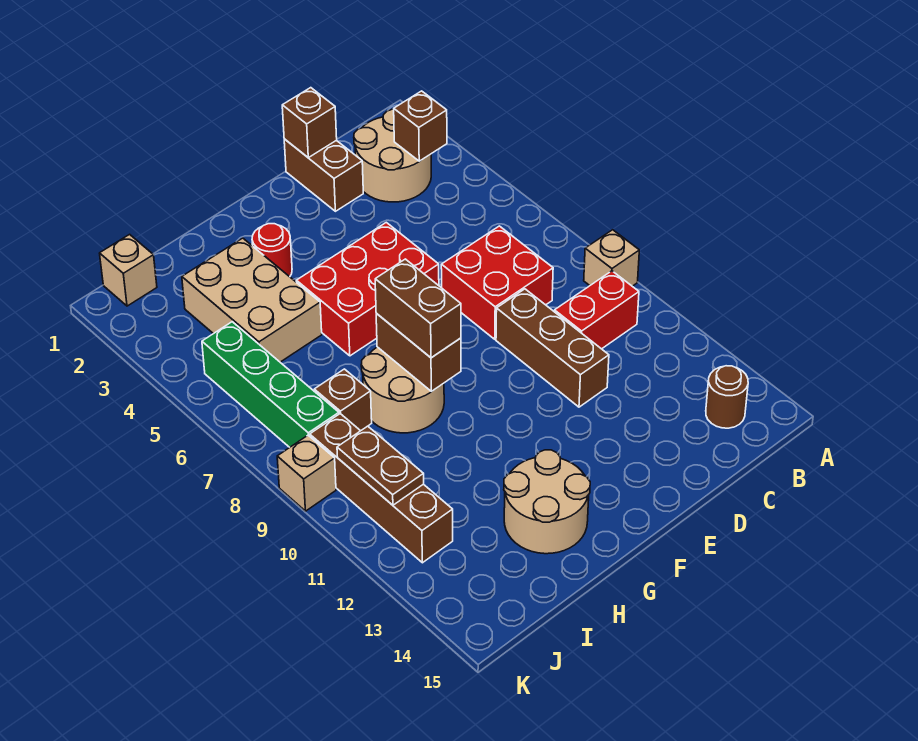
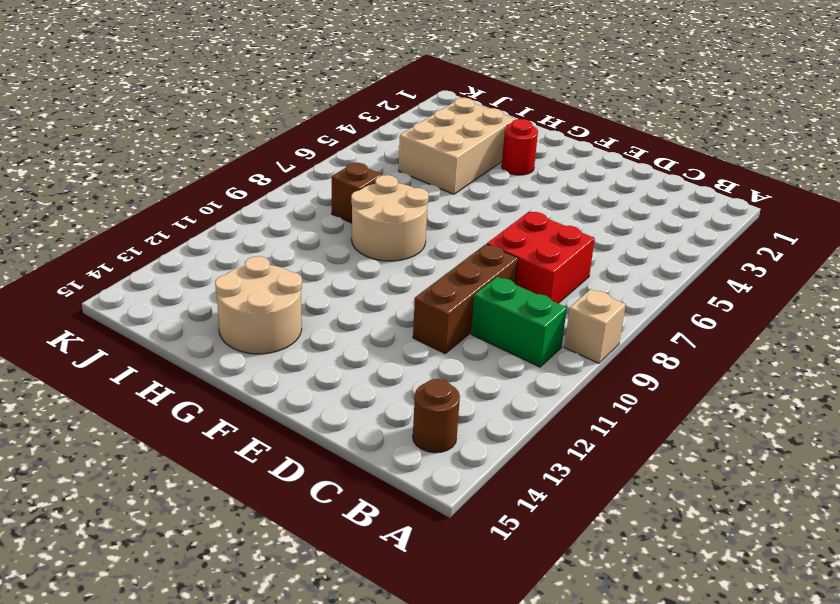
green brick B10:C10 level 1 -> red brick B10:C10 level 1
none -> tan round brick B2:C3 level 1
none -> brown brick D1:D2 level 1
none -> red brick E5:G6 level 1

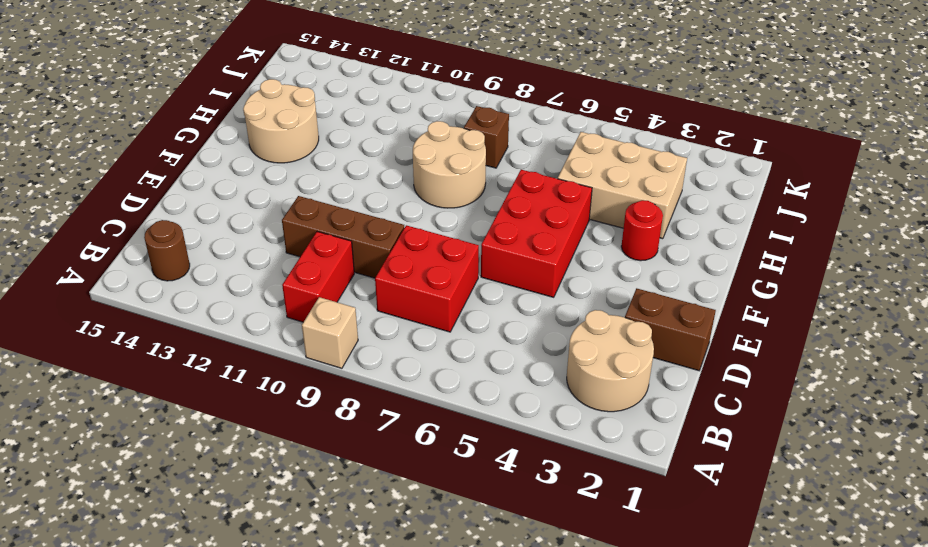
none -> tan brick J1 level 1
none -> green brick J5:J8 level 1
none -> brown brick J9:J12 level 1

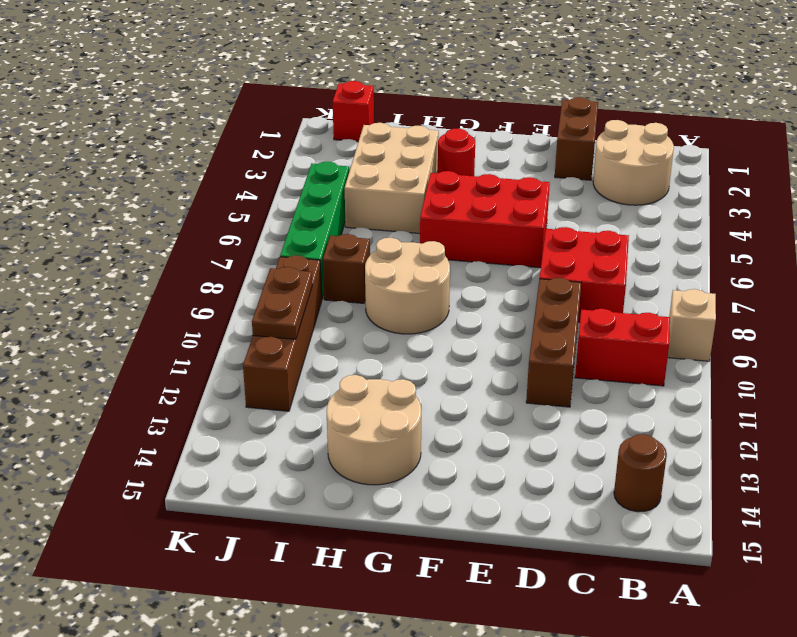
red brick J1 level 1 -> tan brick J1 level 1
none -> tan brick K9 level 1
none -> brown brick B3 level 2
none -> brown brick D1 level 2

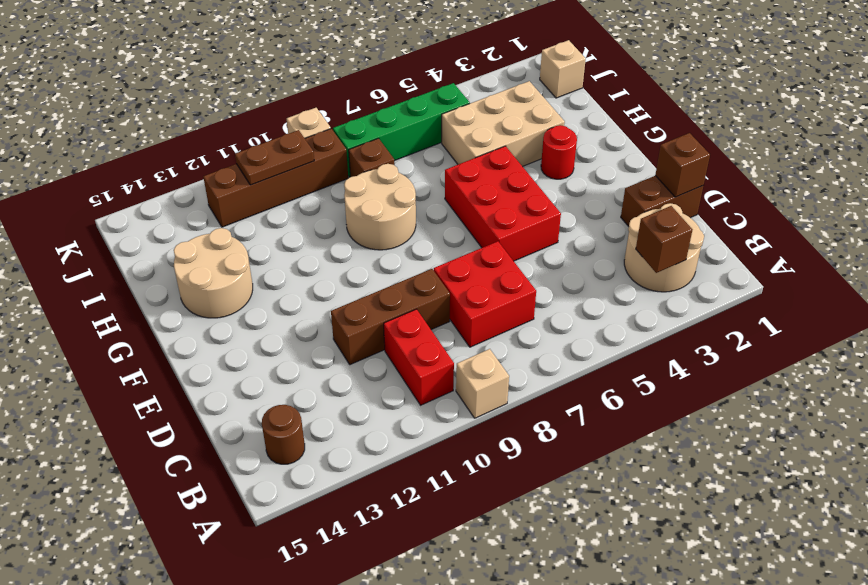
none -> brown brick G8:G9 level 2
none -> brown brick G8:G9 level 3

